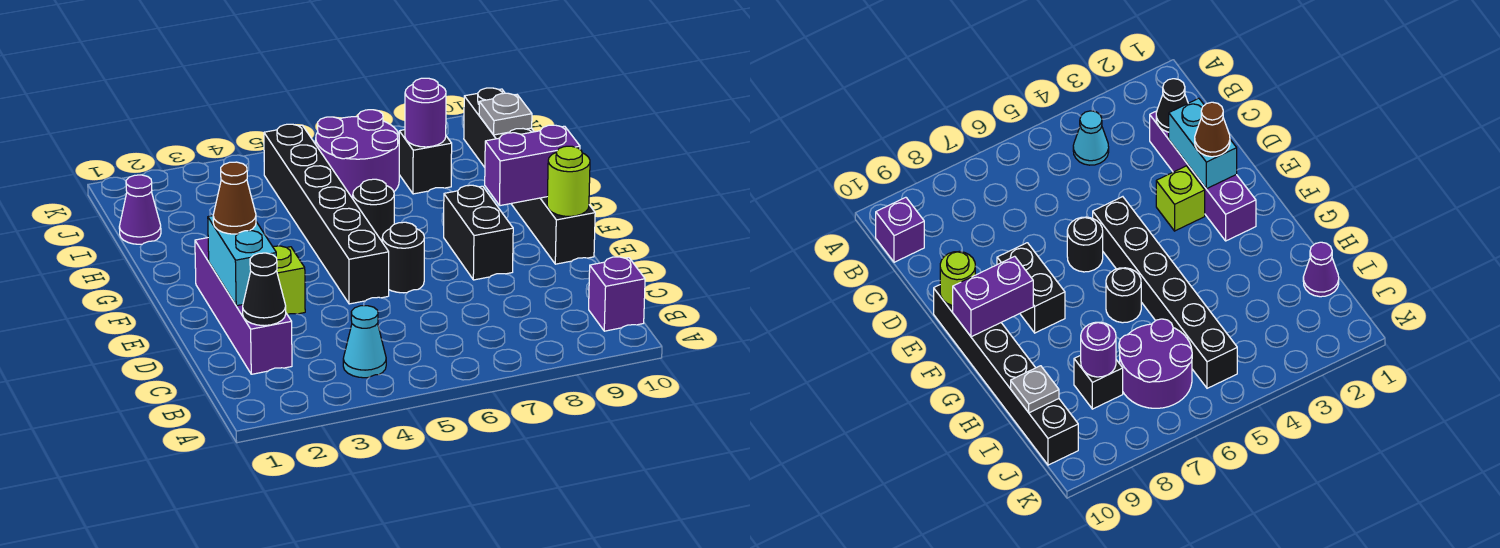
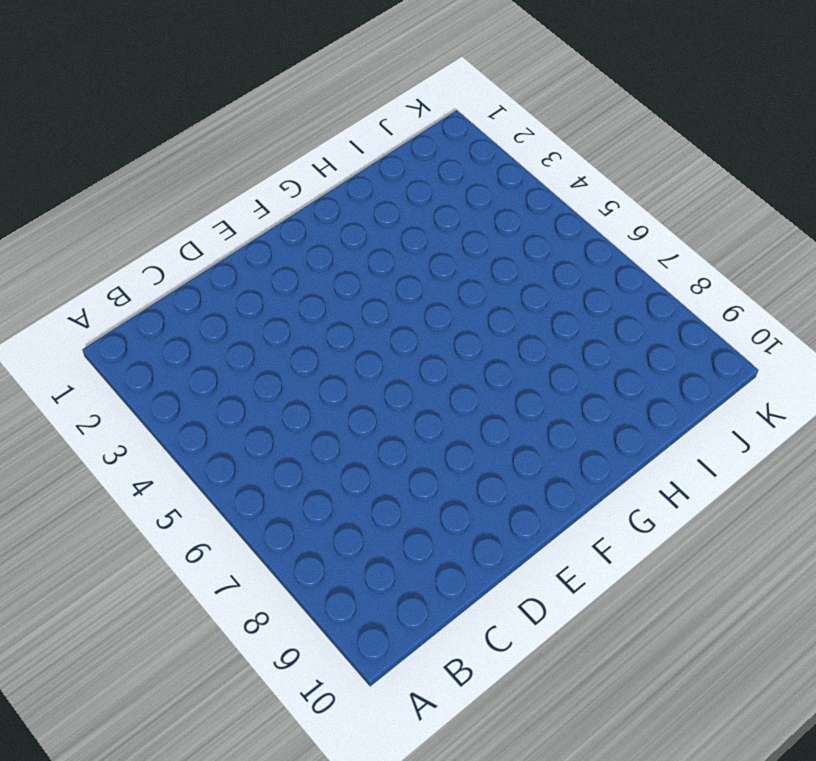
none -> cyan cone B4 level 1
none -> purple brick B10 level 1
none -> purple brick C2:F2 level 1

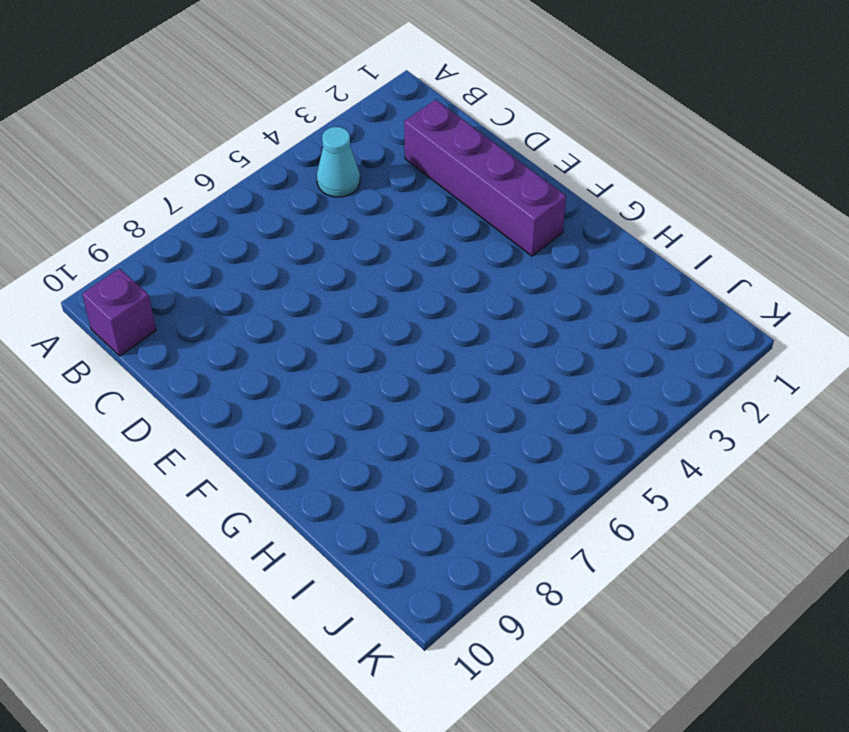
none -> lime brick E3 level 1
none -> black brick E5:J5 level 1
none -> black round brick E6 level 1

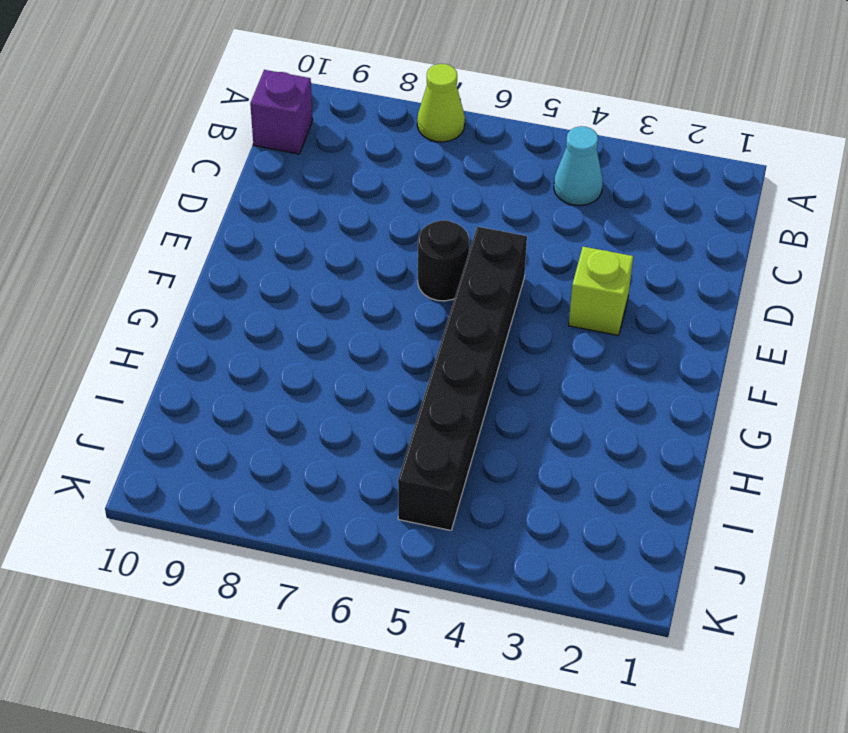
lime cone A7 level 1 -> none
none -> purple brick C2:F2 level 1
none -> black brick E8:F8 level 1
none -> black brick E10:J10 level 1

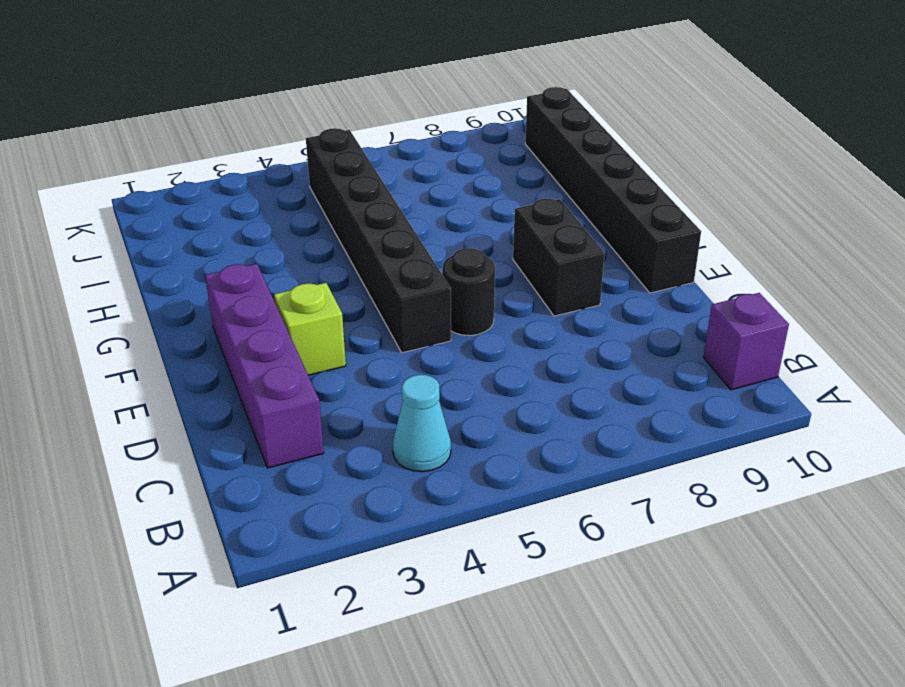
none -> black round brick G6 level 1
none -> purple cone I1 level 1
none -> purple round brick I6:J7 level 1

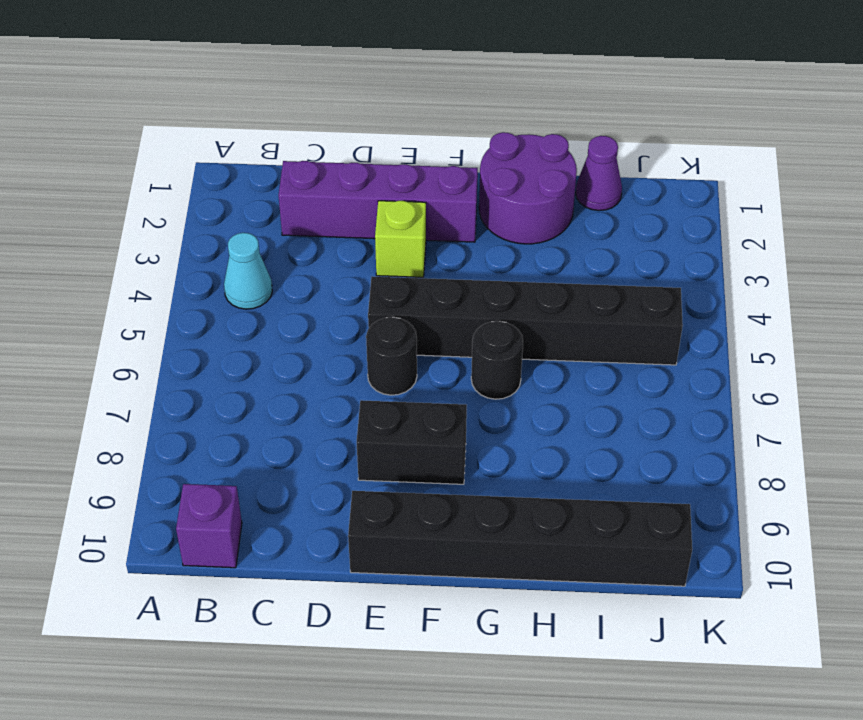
purple round brick G1:H2 level 1 -> purple round brick I6:J7 level 1
none -> black brick I8 level 1
none -> black cone C2 level 2
none -> cyan brick D2:E2 level 2

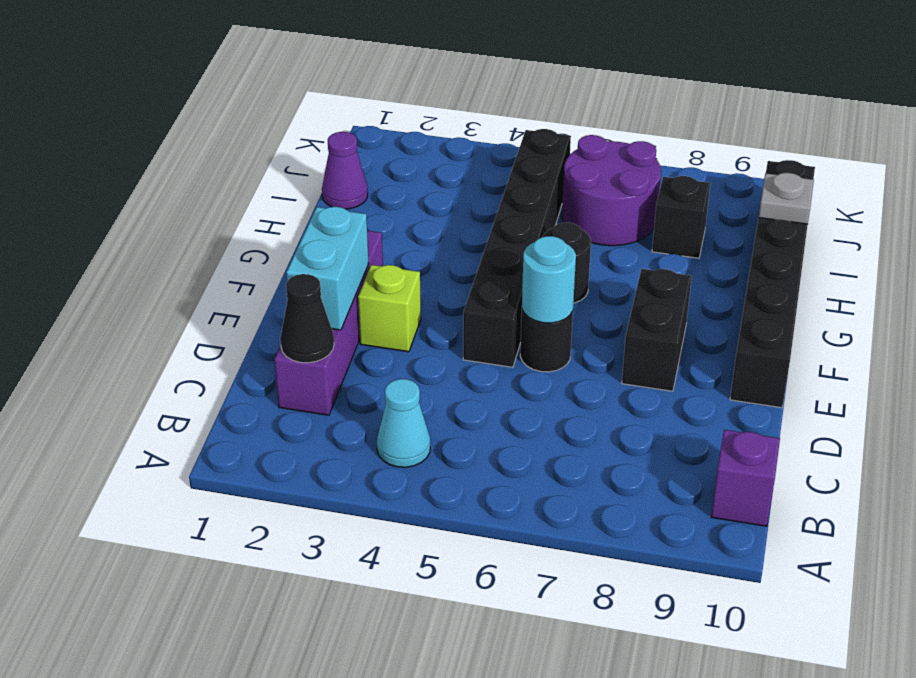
cyan round brick E6 level 2 -> none
none -> lime round brick E10 level 2
none -> purple brick F9:F10 level 2
none -> purple round brick I8 level 2

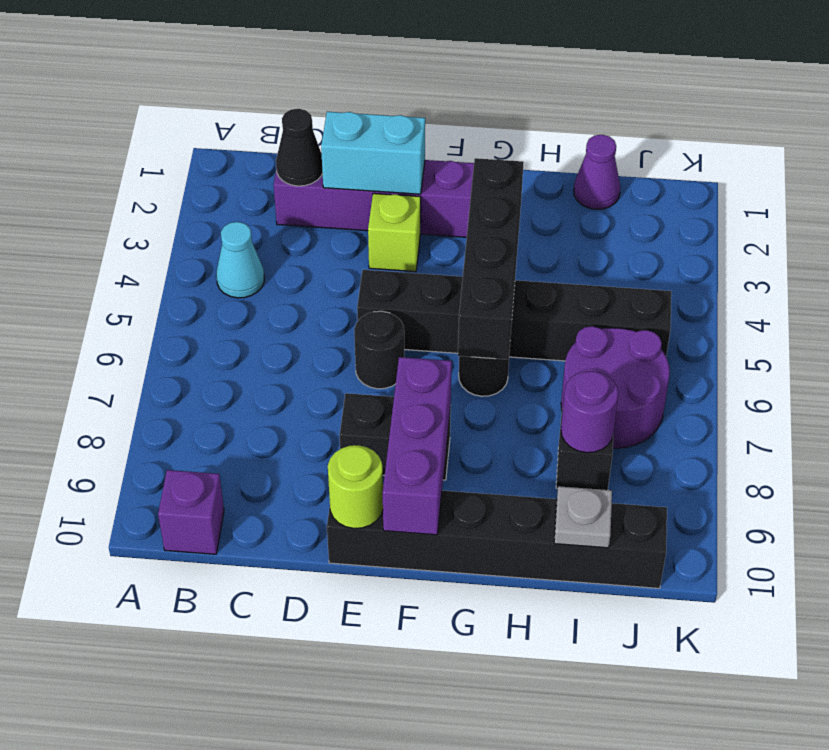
purple brick F8:F10 level 2 -> purple brick F9:F10 level 2
black brick G3:G6 level 2 -> none
none -> brown cone E2 level 3

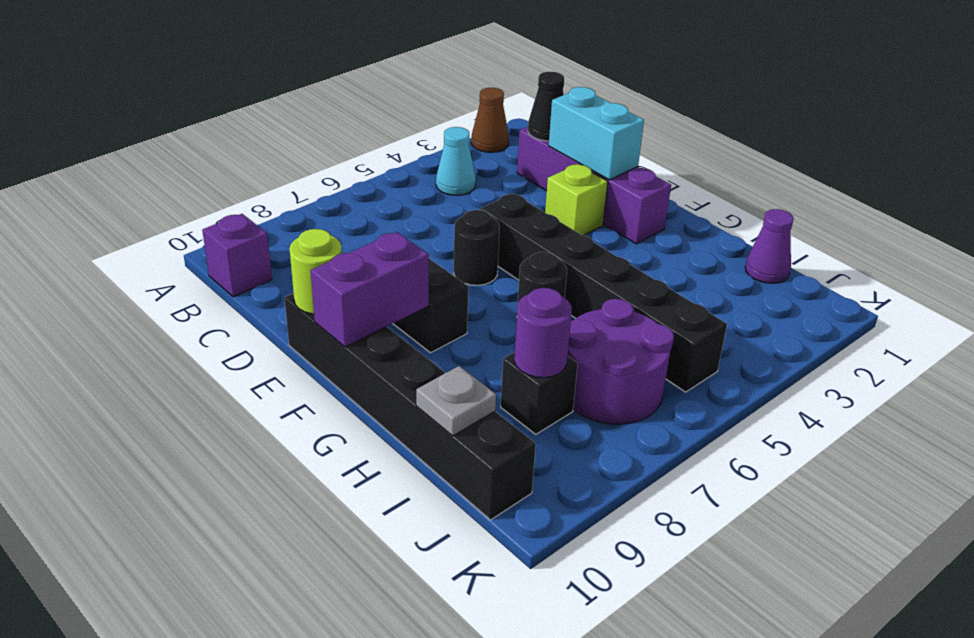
brown cone A2 level 1 -> brown cone E2 level 3

